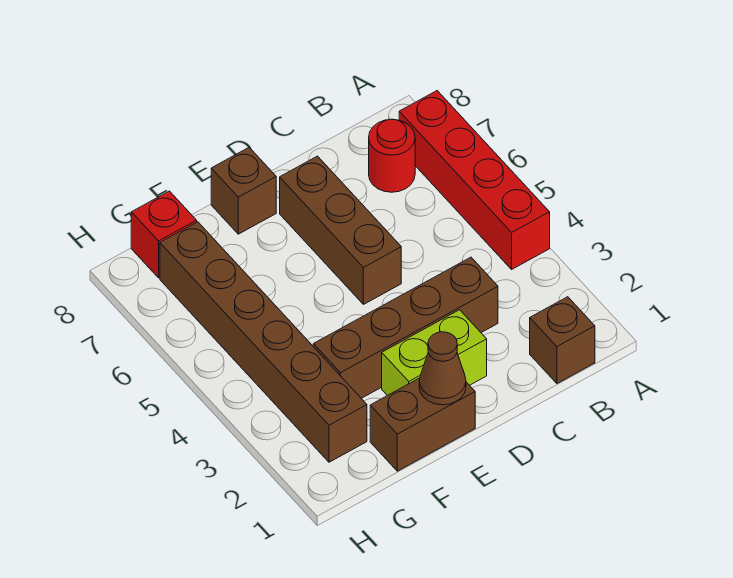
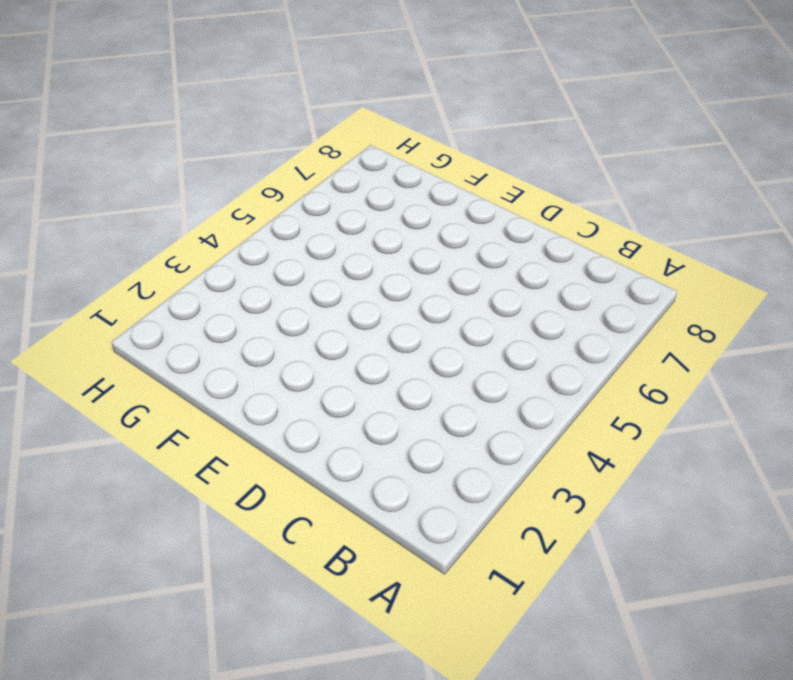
none -> red brick A4:A7 level 1
none -> brown brick B1 level 1

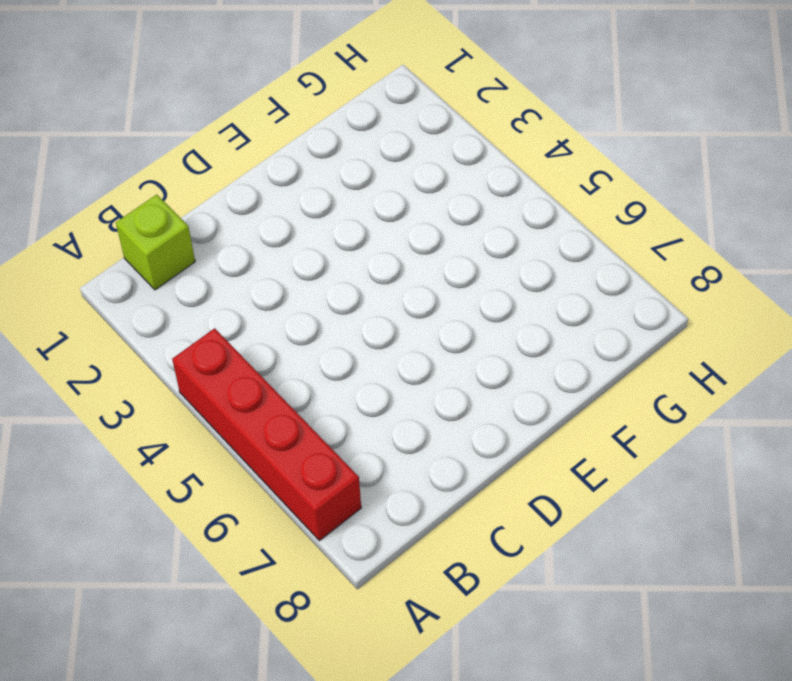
lime brick B1 level 1 -> brown brick B1 level 1
none -> red round brick B7 level 1
none -> brown brick C3:F3 level 1

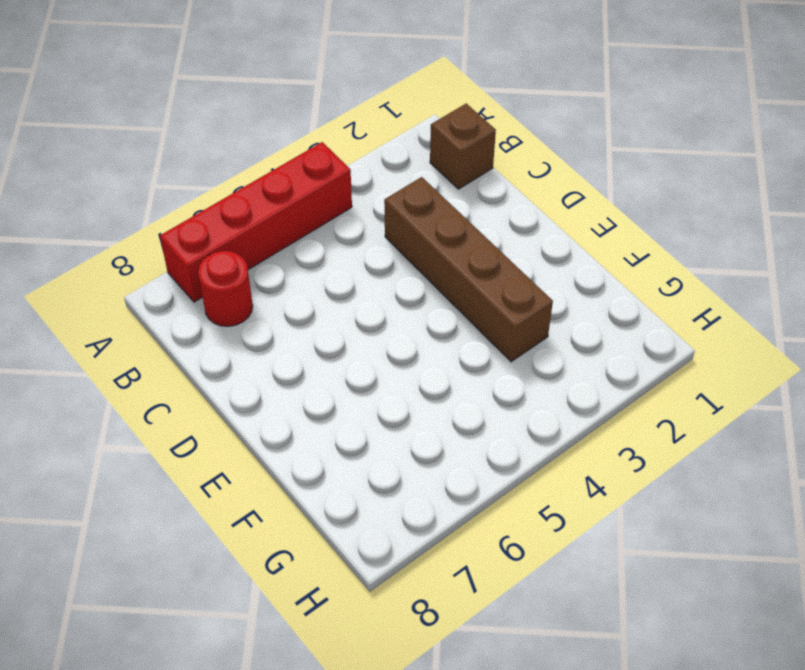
none -> lime brick D2:E2 level 1
none -> brown brick D5:D7 level 1

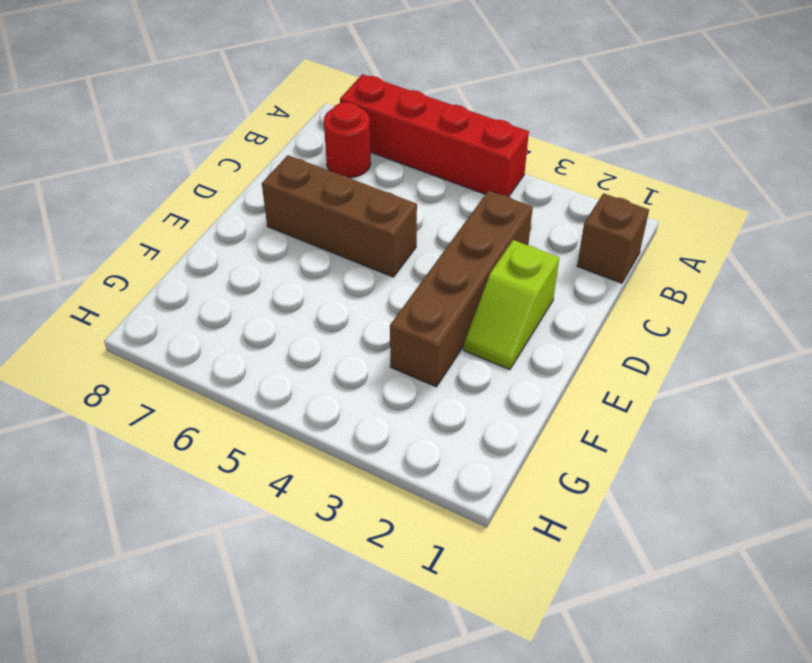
lime slope D2:E2 level 1 top D -> lime brick D2:E2 level 1
none -> brown brick E1:F1 level 1
none -> brown brick E8 level 1

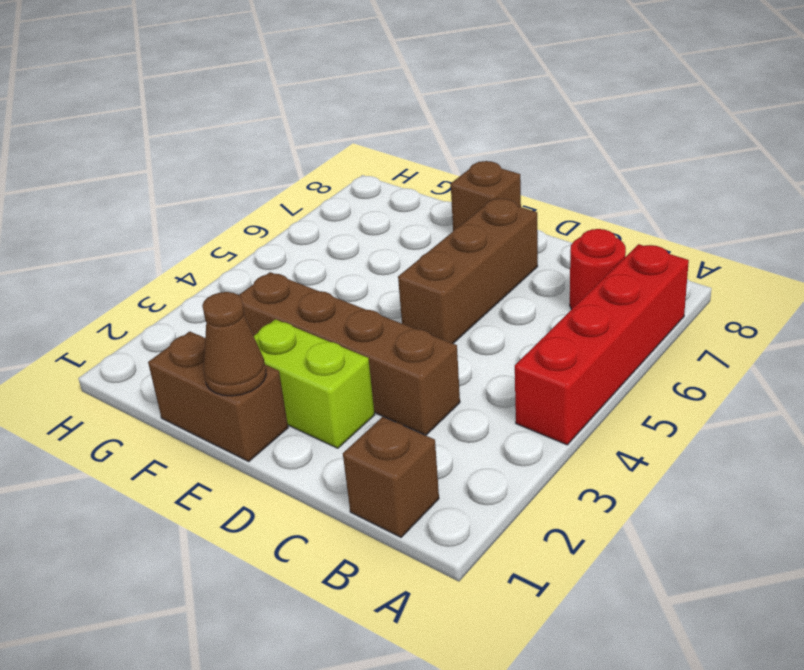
none -> brown brick G2:G7 level 1
none -> red brick G8 level 1

